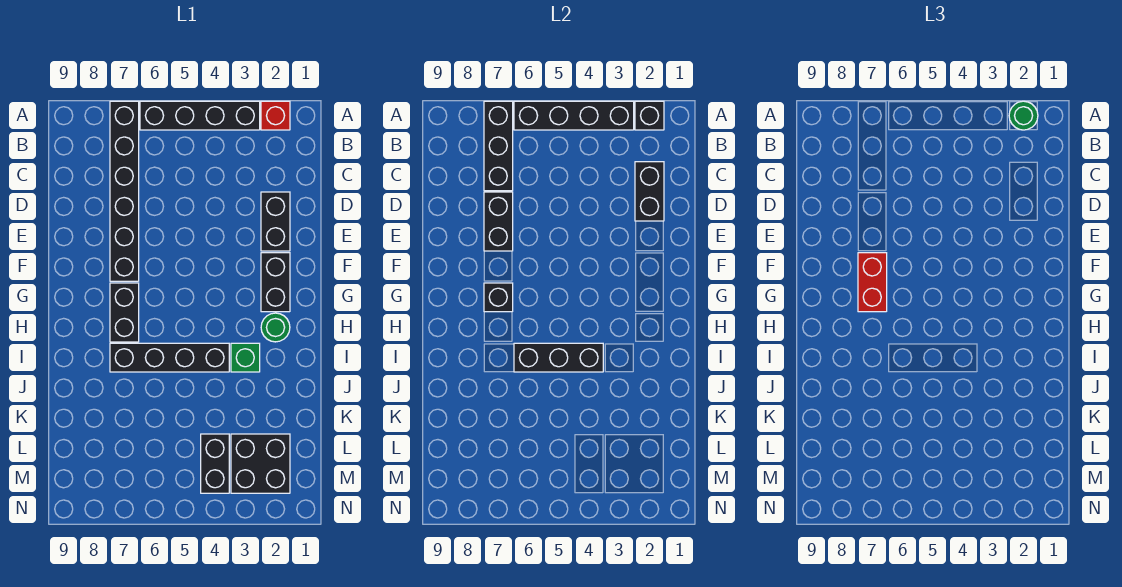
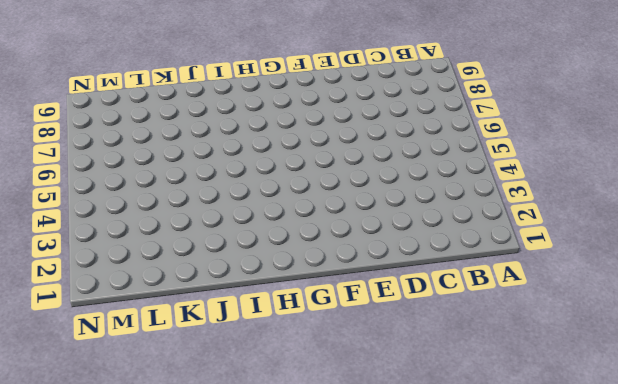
none -> red brick A2 level 1
none -> black brick A3:A6 level 1
none -> black brick A7:F7 level 1

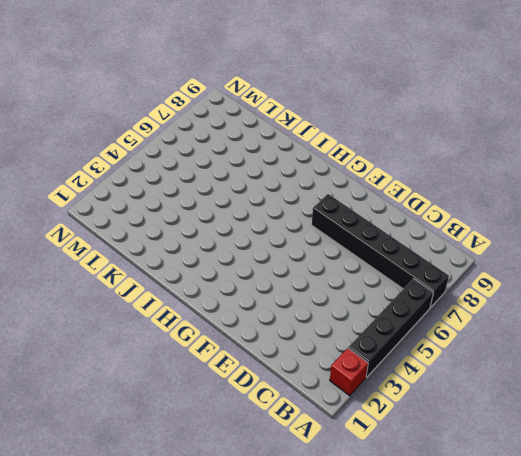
none -> black brick D2:E2 level 1
none -> black brick F2:G2 level 1
none -> black brick G7:H7 level 1

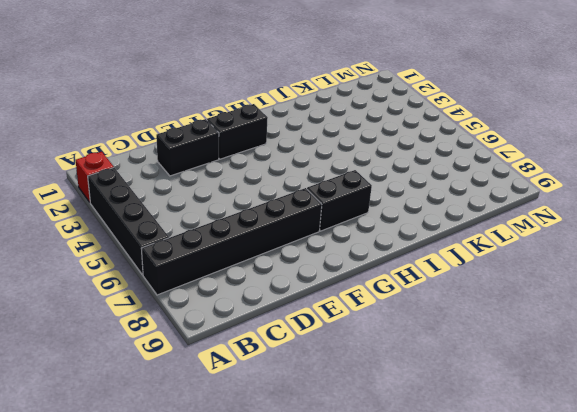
none -> green round brick H2 level 1
none -> green brick I3 level 1
none -> black brick I4:I7 level 1

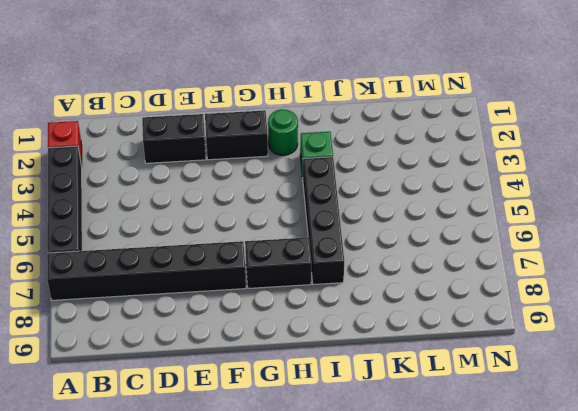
none -> black brick L2:M3 level 1
none -> black brick L4:M4 level 1
none -> black brick A2 level 2

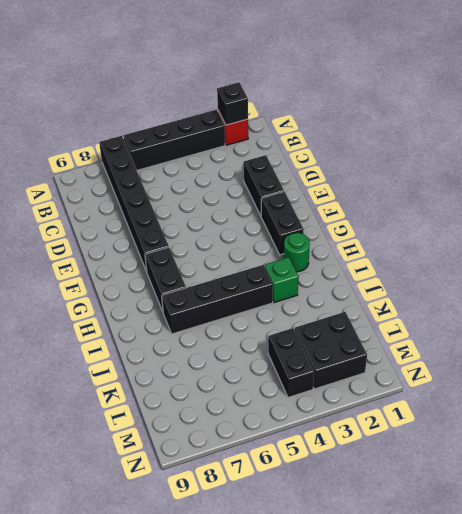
none -> black brick A3:A6 level 2
none -> black brick A7:C7 level 2
none -> black brick C2:D2 level 2

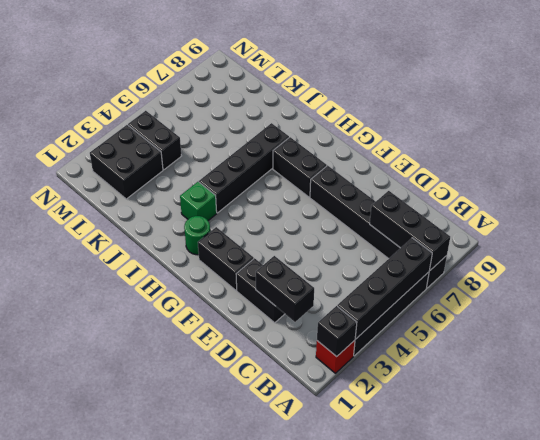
none -> black brick D7:E7 level 2
none -> black brick G7 level 2
none -> black brick I4:I6 level 2

